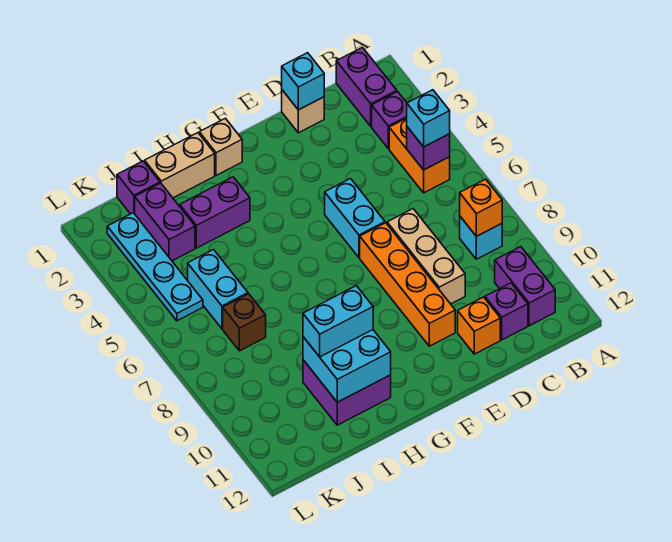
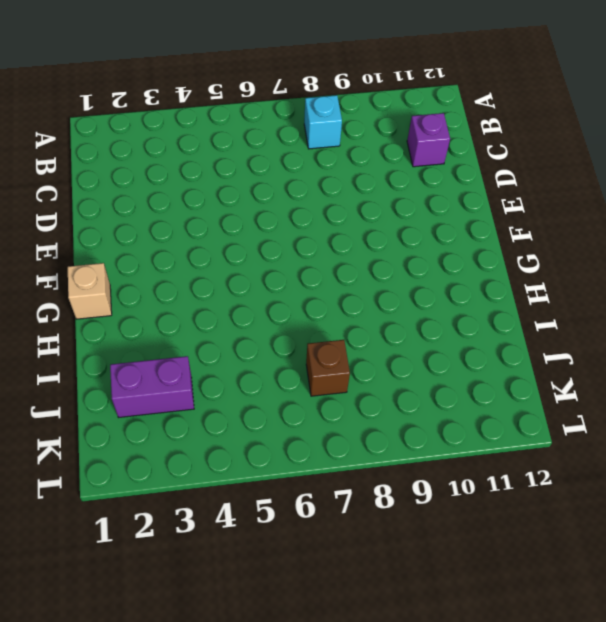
none -> purple brick B1:B2 level 1
none -> purple brick B3 level 1
none -> orange brick B4:B5 level 1

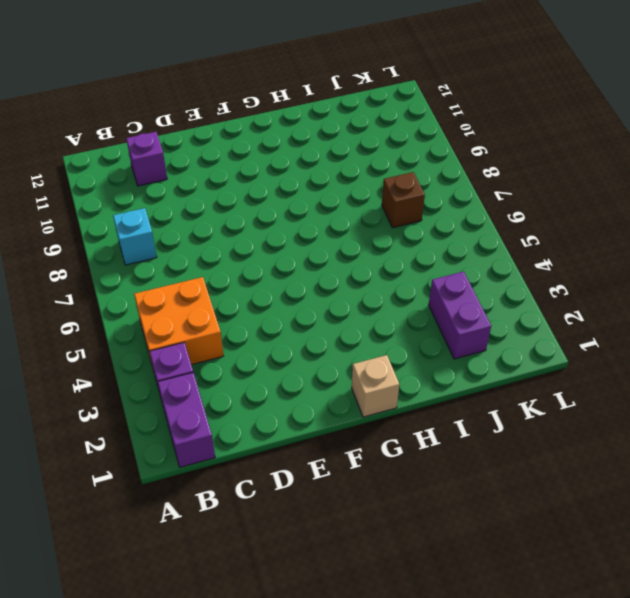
orange brick B4:C5 level 1 -> orange brick B4:B5 level 1
none -> purple brick B10:B11 level 1
none -> tan brick D1 level 1
none -> tan brick D7:D9 level 1

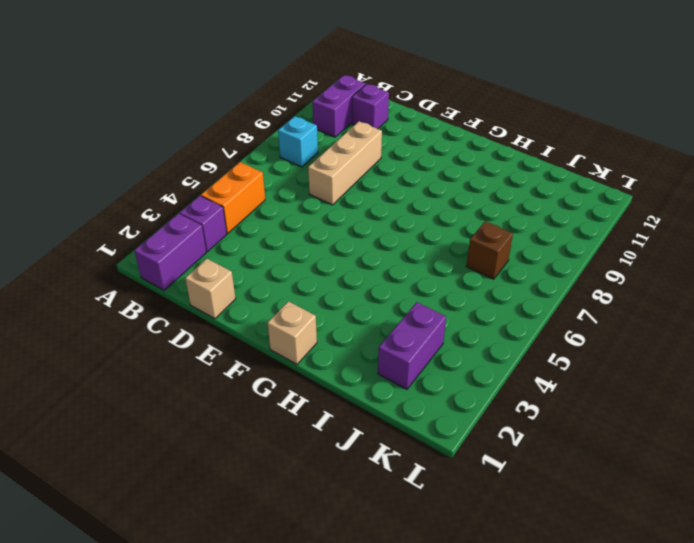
none -> orange brick D11 level 1
none -> cyan brick E5:E6 level 1
none -> orange brick E7:E10 level 1

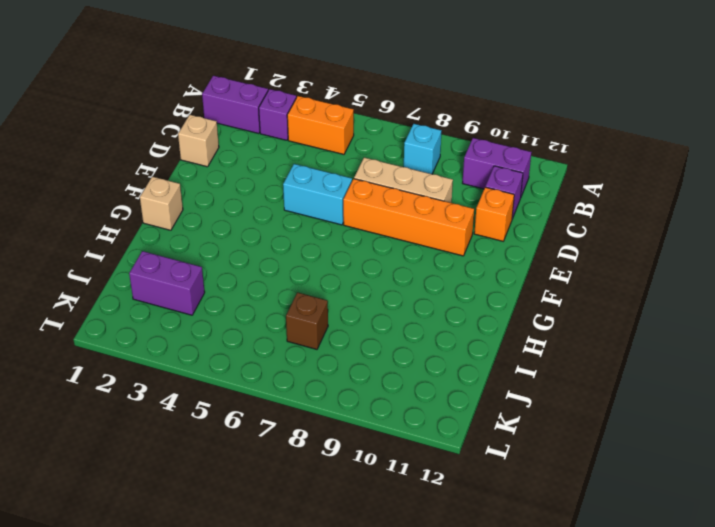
none -> tan brick H1:I1 level 1
none -> purple brick H3:I3 level 1
none -> purple brick H10:I11 level 1

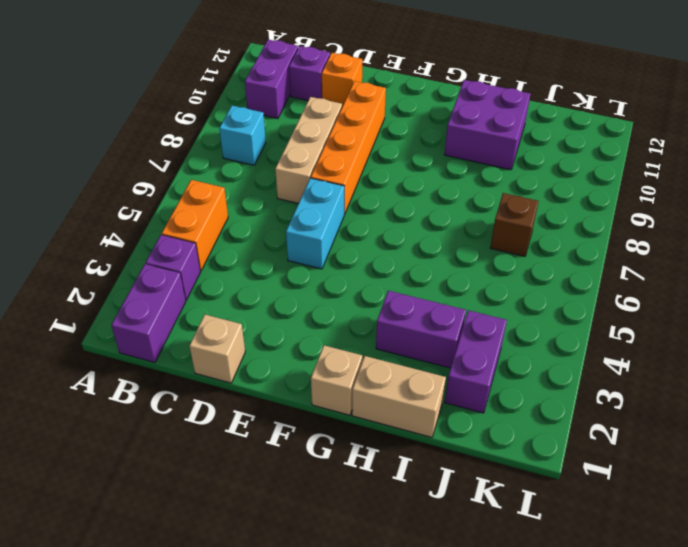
none -> purple brick J1 level 1
none -> cyan brick J5:J6 level 1
none -> cyan plate K2:K5 level 1

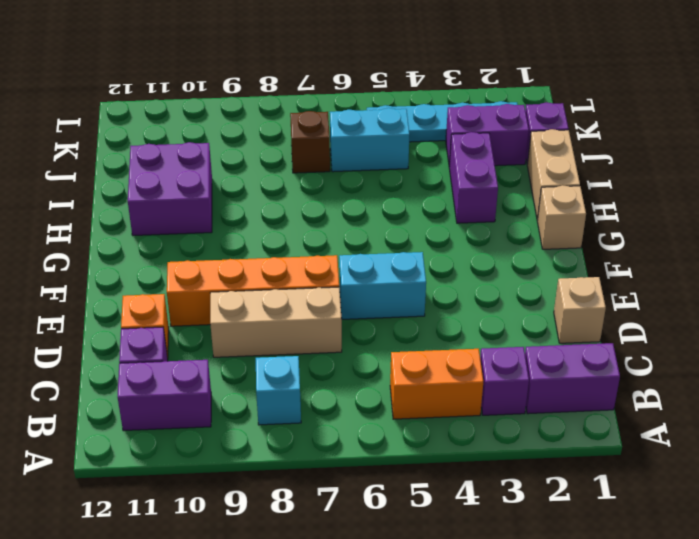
none -> purple brick B5 level 2
none -> orange brick B8 level 2
none -> cyan brick D1 level 2

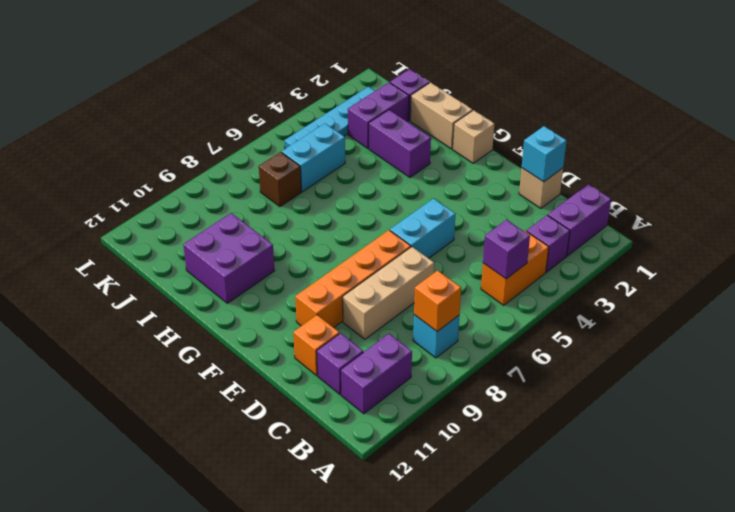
none -> cyan brick H10:I11 level 2
none -> cyan brick B5 level 3
none -> cyan brick H10:I10 level 3

